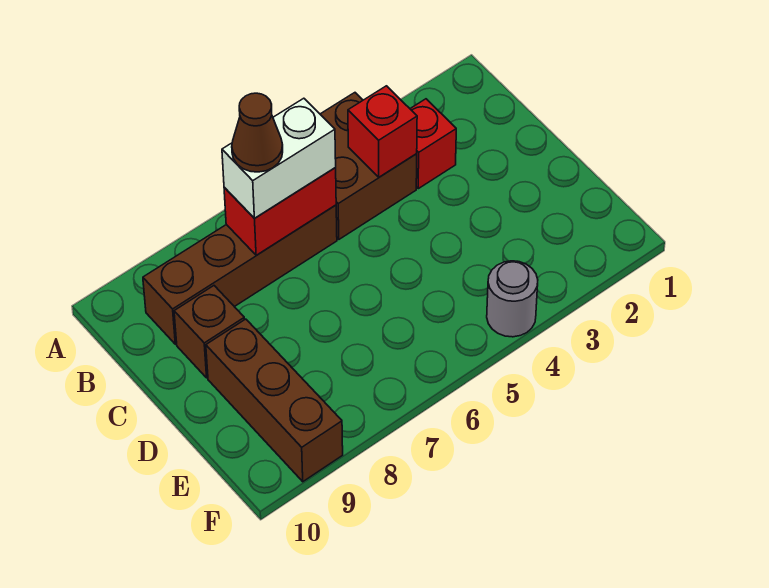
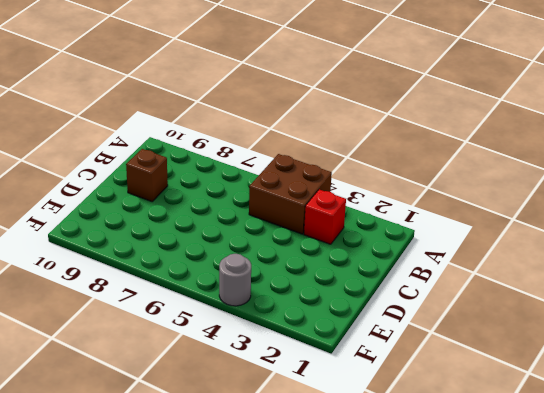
none -> brown brick B6:B9 level 1
none -> brown brick D9:F9 level 1

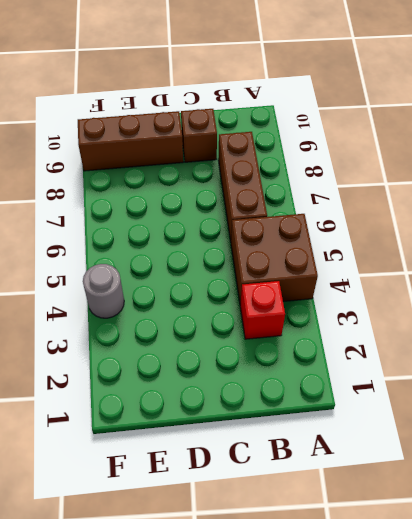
brown brick B6:B8 level 1 -> brown brick B6:B9 level 1
none -> red brick B4 level 2
none -> red brick B6:B7 level 2

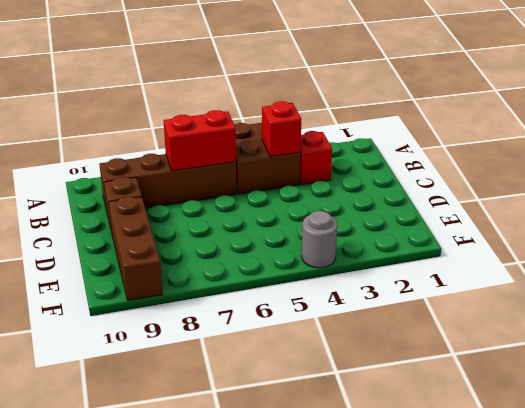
none -> white brick B6:B7 level 3
none -> brown cone B7 level 4

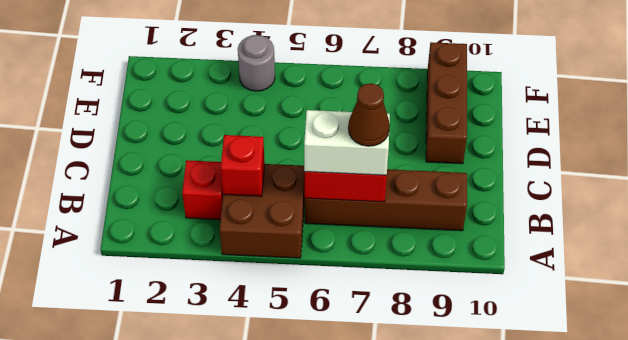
none -> brown brick C9 level 1

